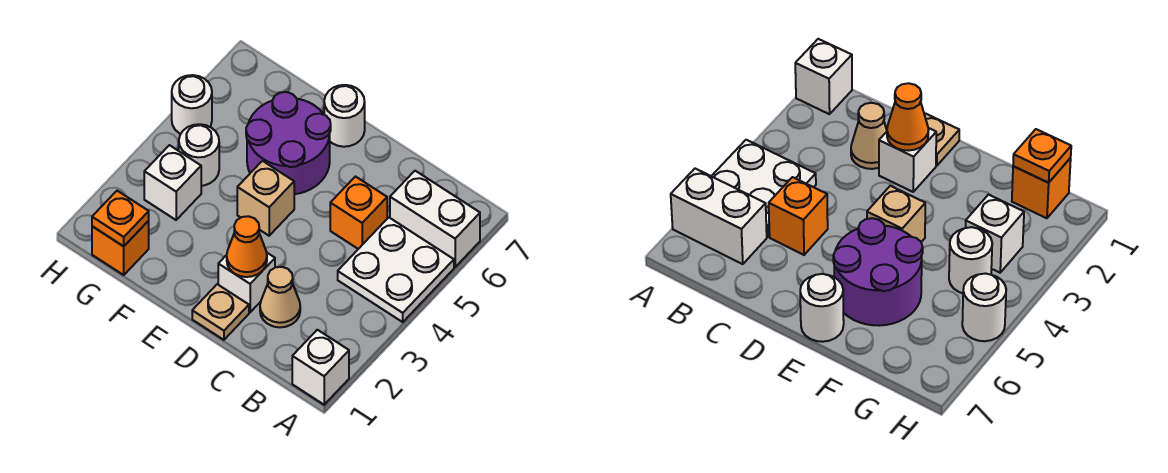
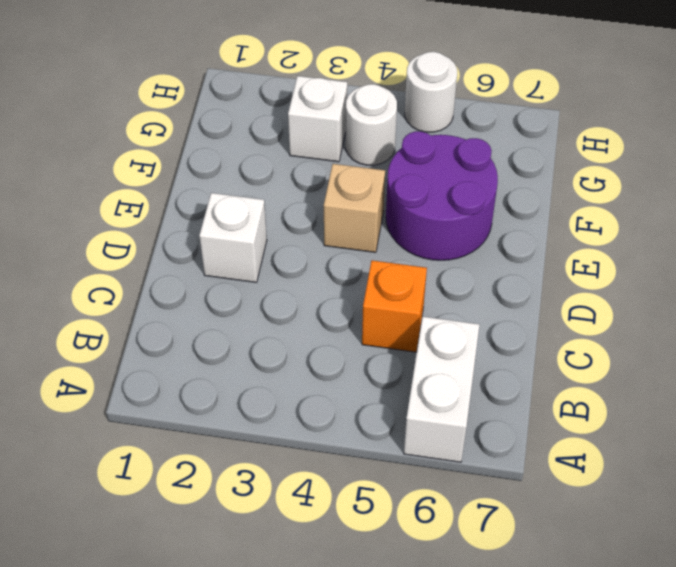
none -> white brick A1 level 1
none -> white plate A4:B5 level 1
none -> tan cone C2 level 1

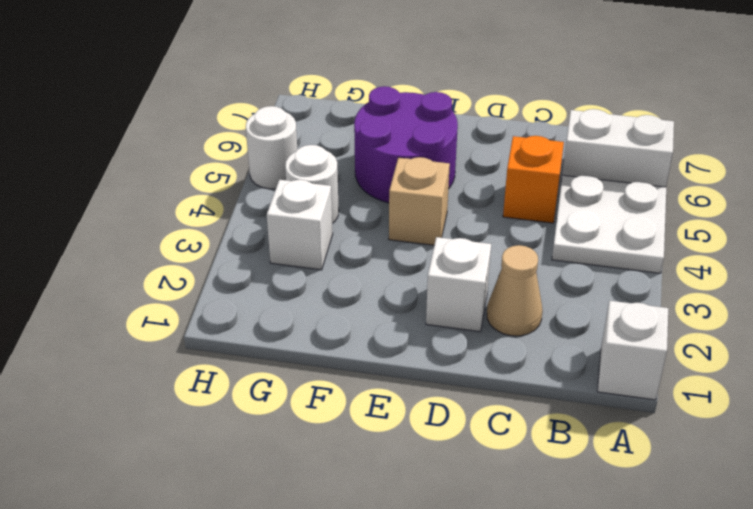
none -> tan plate D1 level 1
none -> white round brick E7 level 1
none -> orange brick G1 level 1

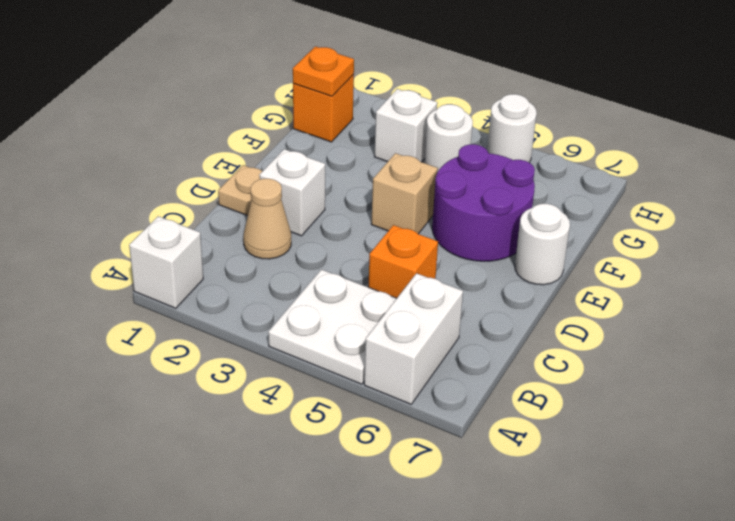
none -> orange cone D2 level 2

